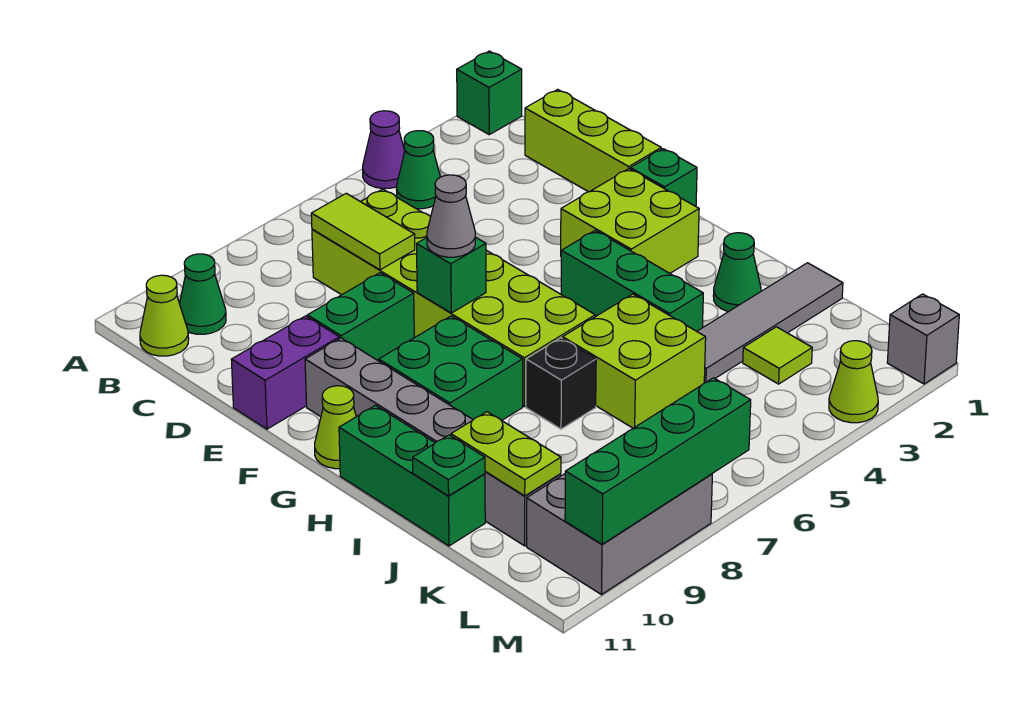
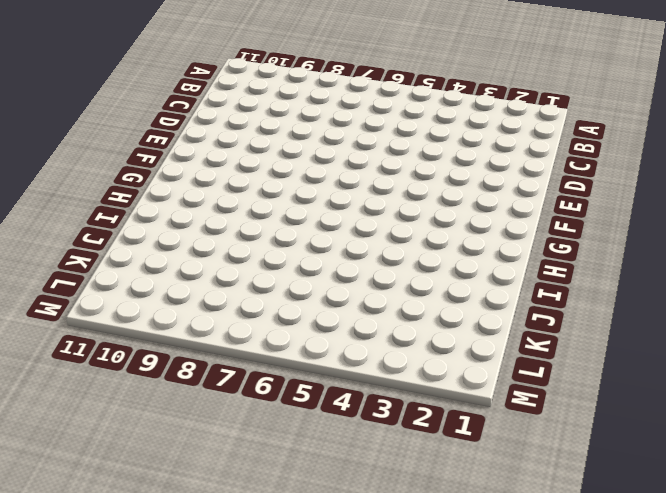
none -> green brick A1 level 1
none -> purple cone A4 level 1
none -> green cone B4 level 1
none -> green cone B10 level 1

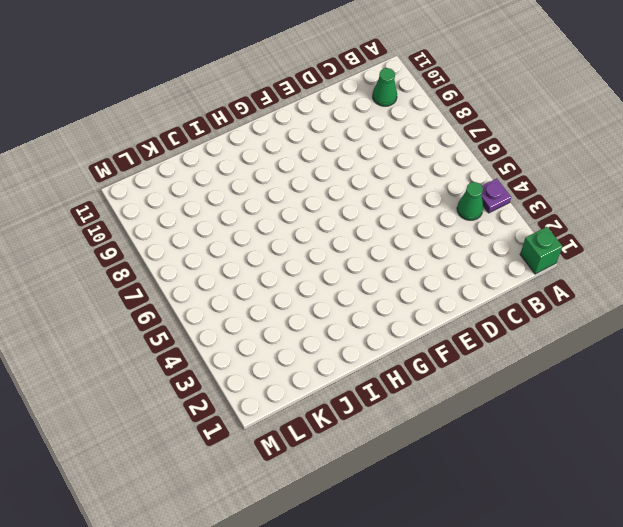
purple plate A4 level 1 -> purple cone A4 level 1
none -> lime cone B11 level 1
none -> lime brick C1:E1 level 1
none -> lime brick C6:H7 level 1
none -> green brick E8:E9 level 1

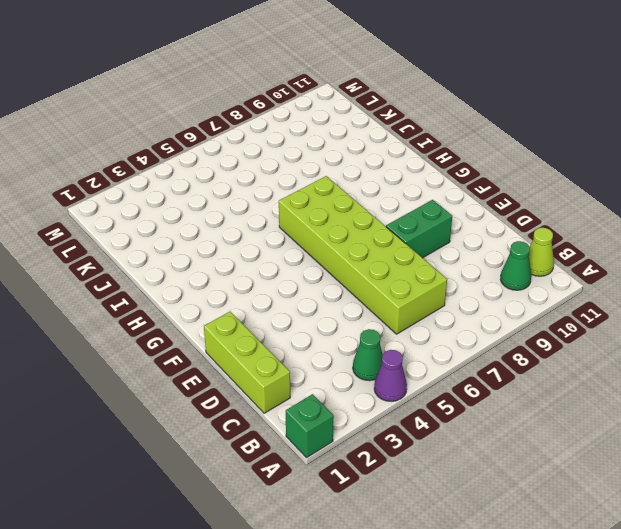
none -> purple brick E10:E11 level 1
none -> green brick F1 level 1
none -> lime brick F2:G3 level 1
none -> grey brick F10:K10 level 1

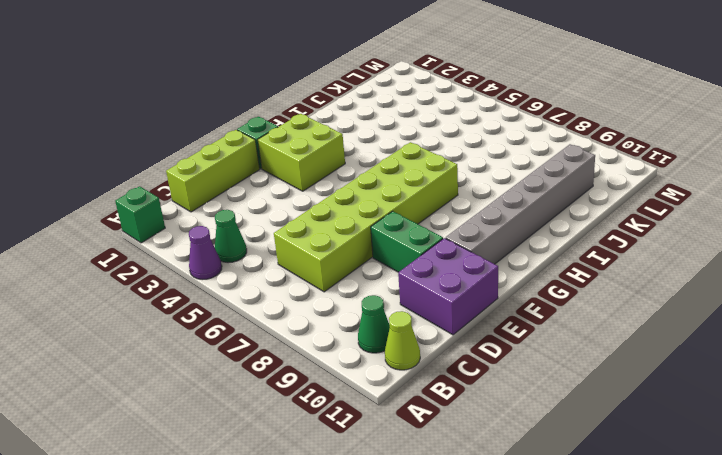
purple brick D10:E11 level 1 -> purple brick E10:E11 level 1
none -> green brick G4:I4 level 1
none -> green brick G8:H9 level 1
none -> lime cone G11 level 1
none -> green brick H11:J11 level 1

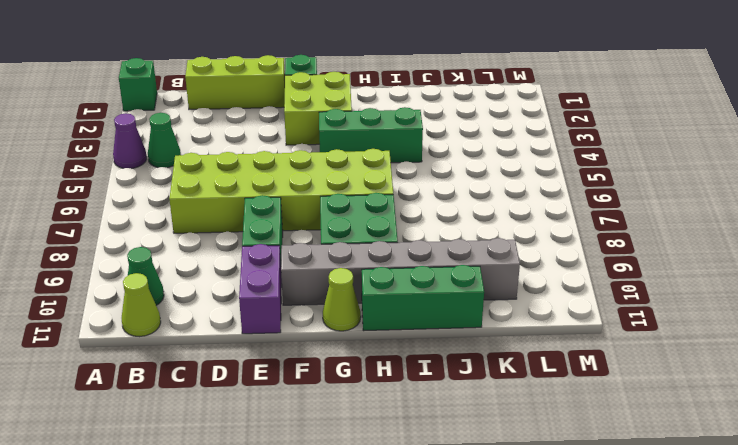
none -> green cone I2 level 1
none -> lime brick I5:J6 level 1
none -> black brick I7 level 1
none -> grey tile J1:J4 level 1

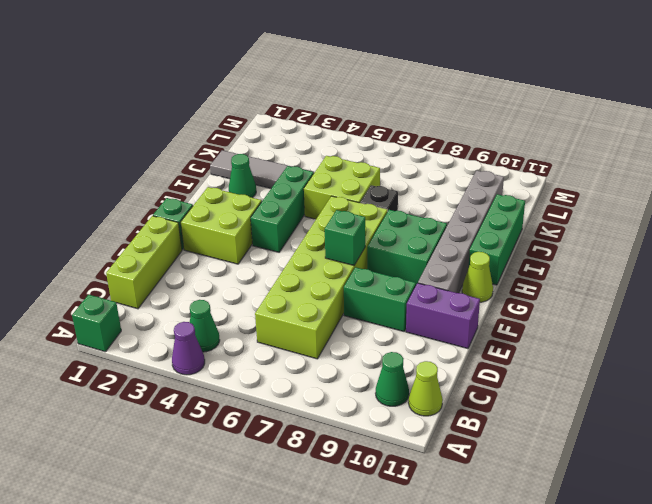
none -> lime tile K3 level 1
none -> grey brick L8:M10 level 1
none -> grey brick M1 level 1
none -> lime cone M3 level 1

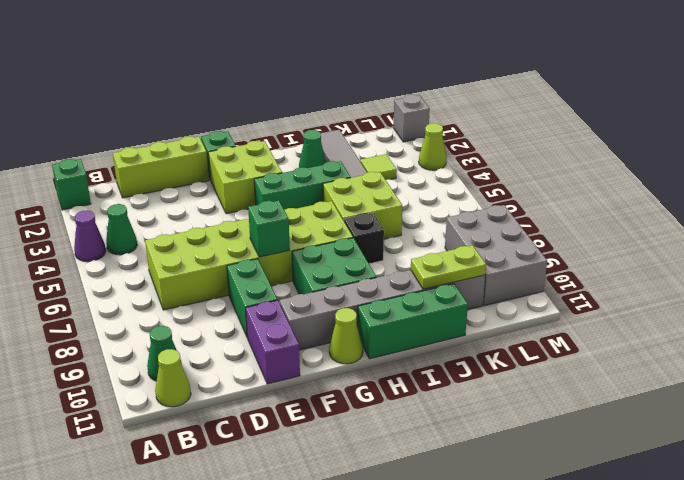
none -> lime tile C7:D7 level 2
none -> green plate J11 level 2
none -> green brick M7:M10 level 2
none -> grey cone F7 level 3

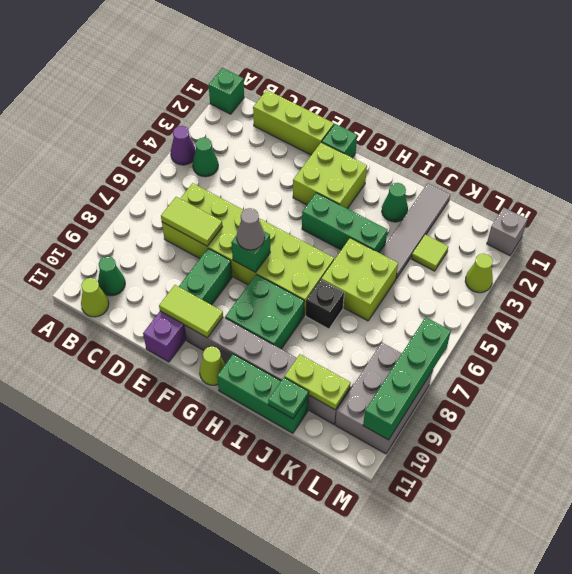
lime tile E10:F10 level 2 -> none

